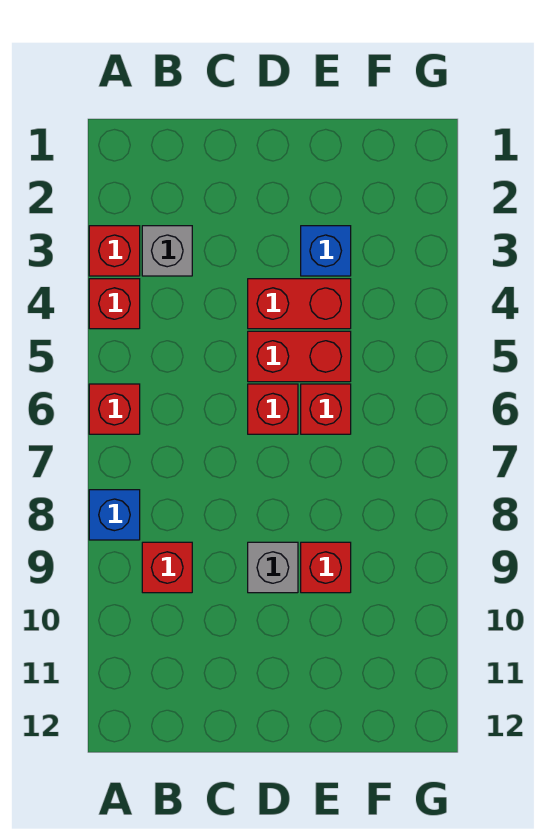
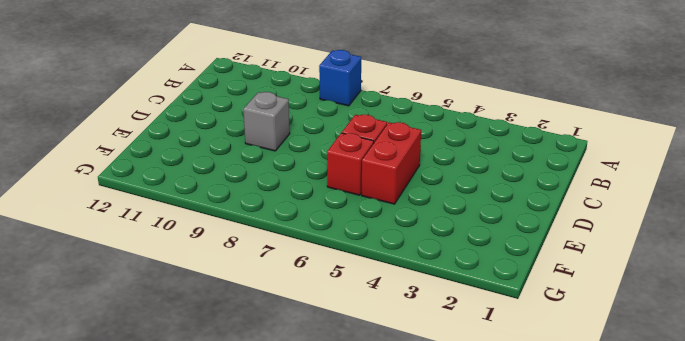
none -> red brick A3 level 1
none -> red brick A4 level 1
none -> red brick A6 level 1

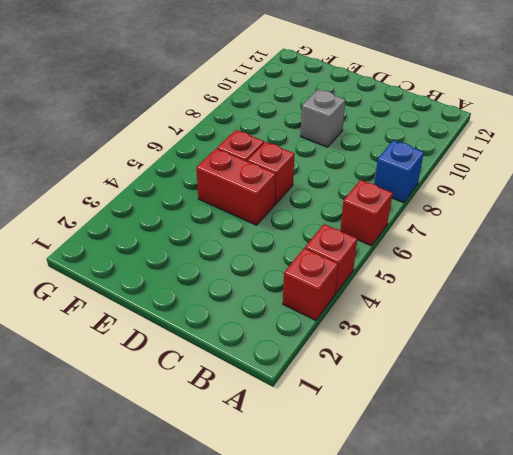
none -> grey brick B3 level 1
none -> red brick B9 level 1
none -> red brick D4:E4 level 1

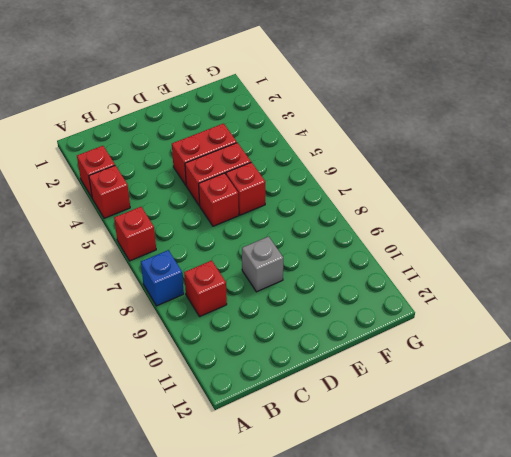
none -> grey brick B3 level 1
none -> blue brick E3 level 1
none -> red brick E9 level 1

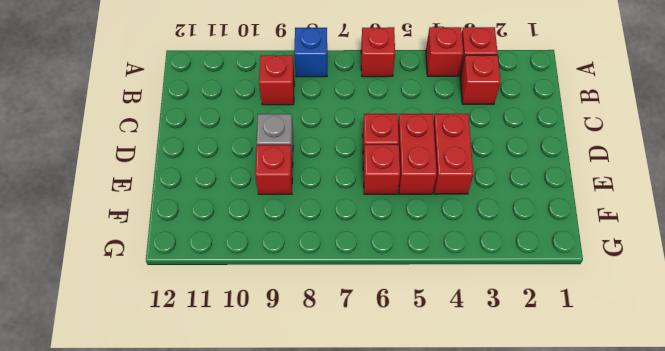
red brick B3 level 1 -> grey brick B3 level 1
none -> blue brick E3 level 1

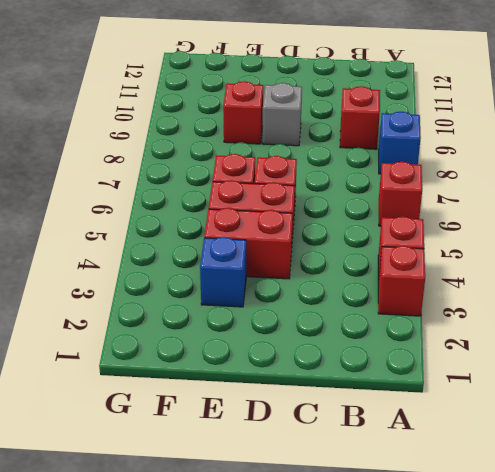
none -> grey brick B3 level 1

